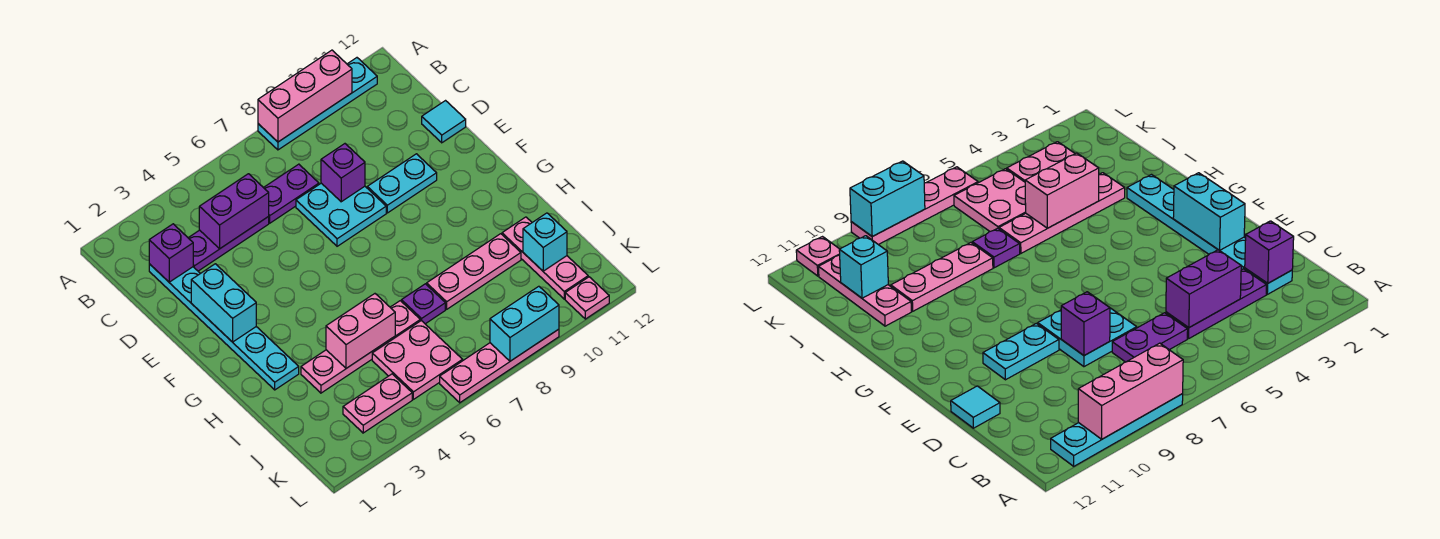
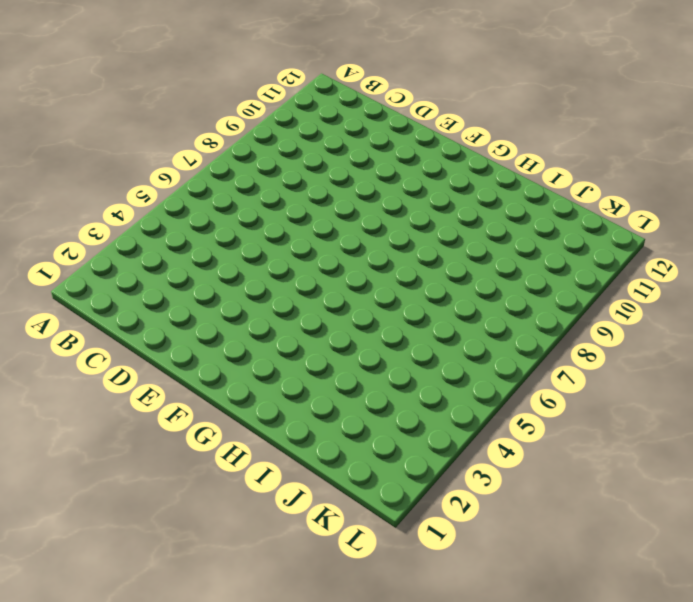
none -> cyan plate A8:A11 level 1
none -> cyan plate C2:H2 level 1
none -> purple plate C3:C5 level 1

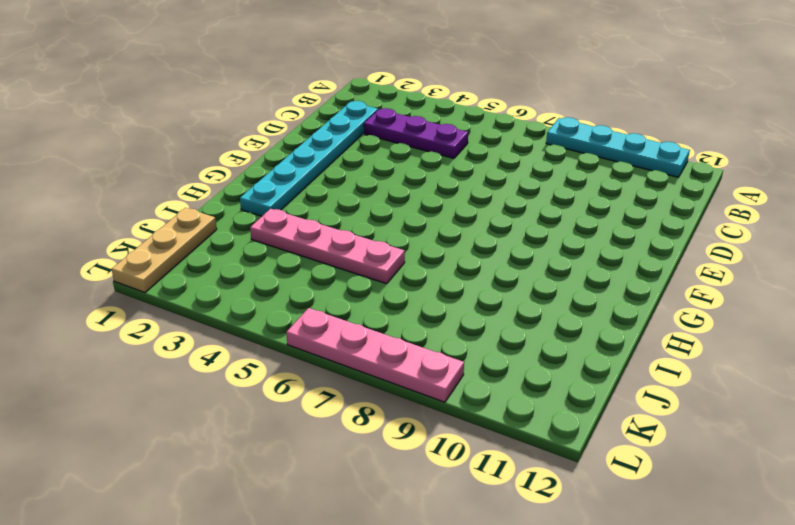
tan plate J1:L1 level 1 -> none
none -> purple plate C6:C7 level 1
none -> cyan plate D7:E8 level 1
none -> cyan tile D12 level 1

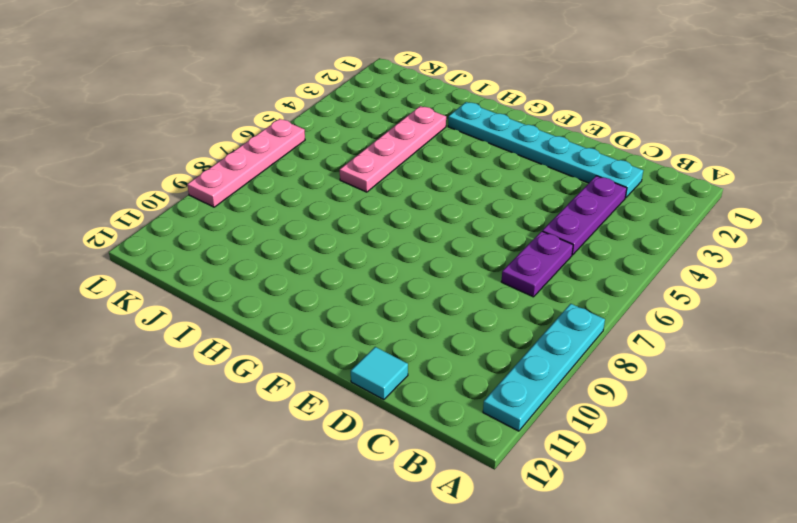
none -> cyan plate D7:E8 level 1
none -> cyan plate E9:E10 level 1
none -> purple plate I7 level 1

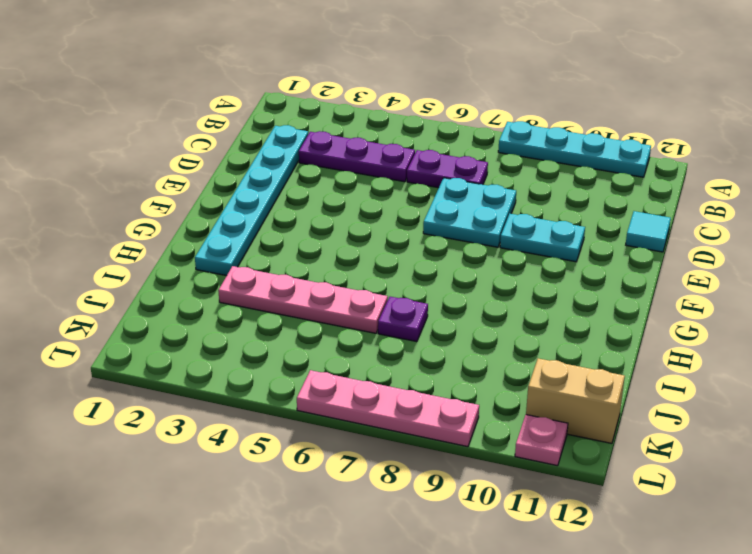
tan brick K11:K12 level 1 -> pink plate I11:K11 level 1
none -> pink plate I8:I10 level 1
none -> pink plate J5:K6 level 1
none -> pink plate K3:K4 level 1

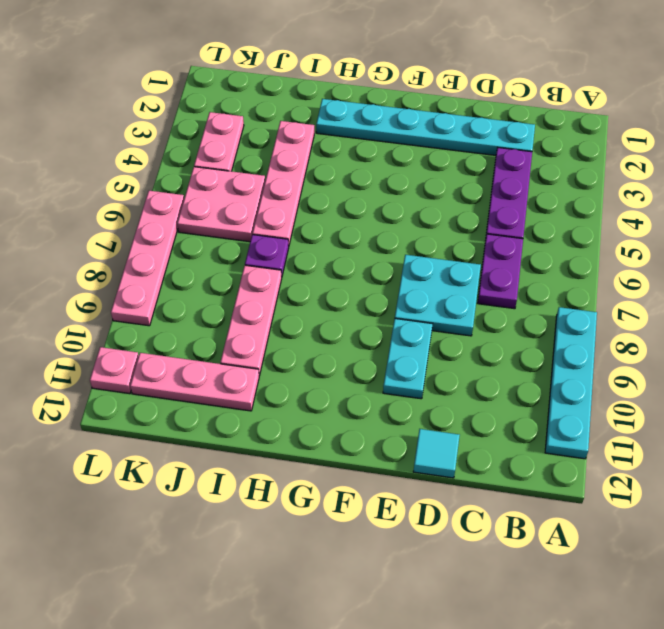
none -> pink brick A8:A10 level 2
none -> purple brick C2 level 2
none -> purple brick C4:C5 level 2

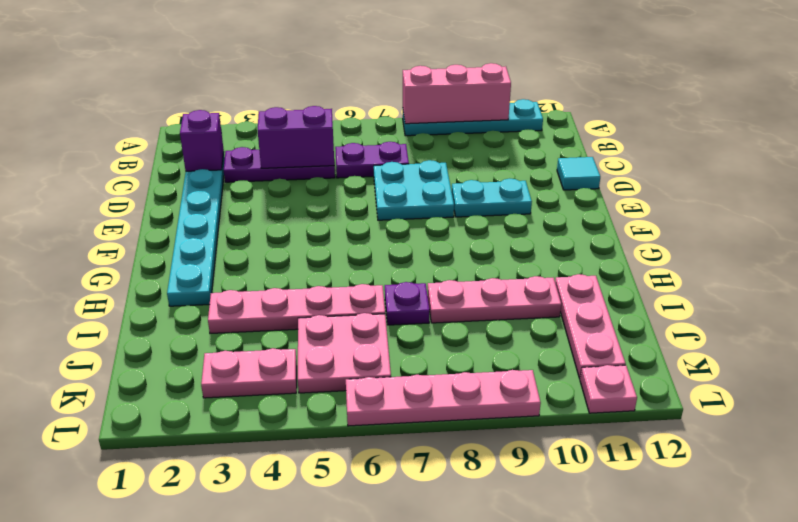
none -> purple brick D8 level 2
none -> cyan brick E2:F2 level 2
none -> pink brick I4:I5 level 2

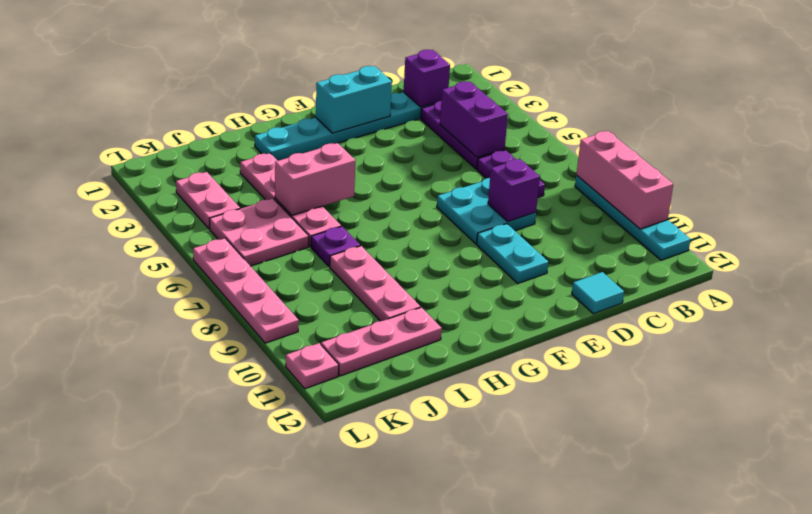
pink brick H5:I5 level 2 -> pink brick I4:I5 level 2
none -> cyan brick J11 level 2
none -> cyan brick L8:L9 level 2

